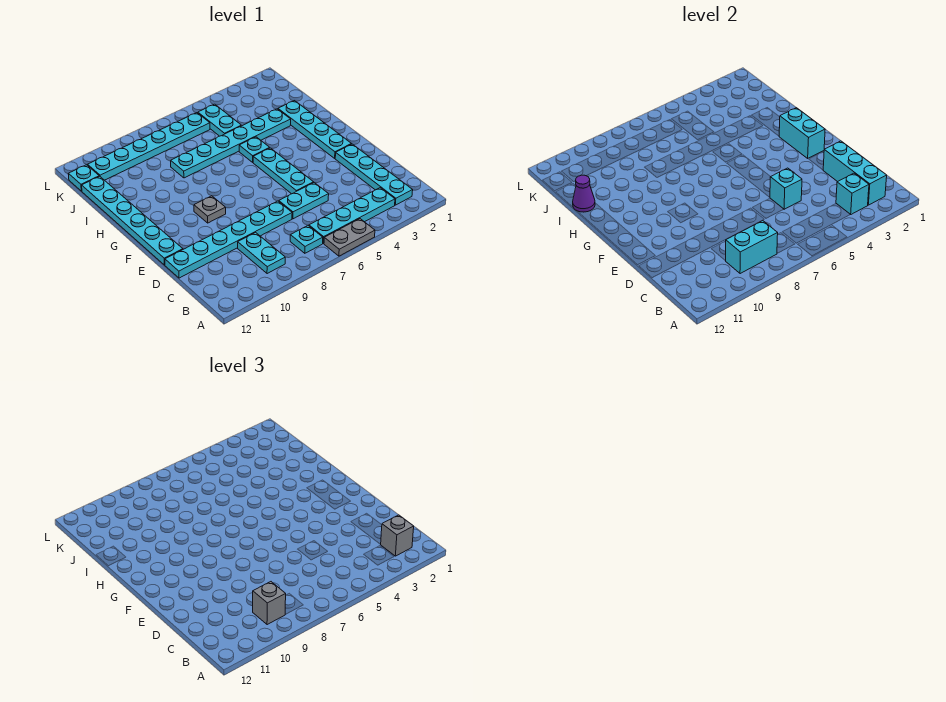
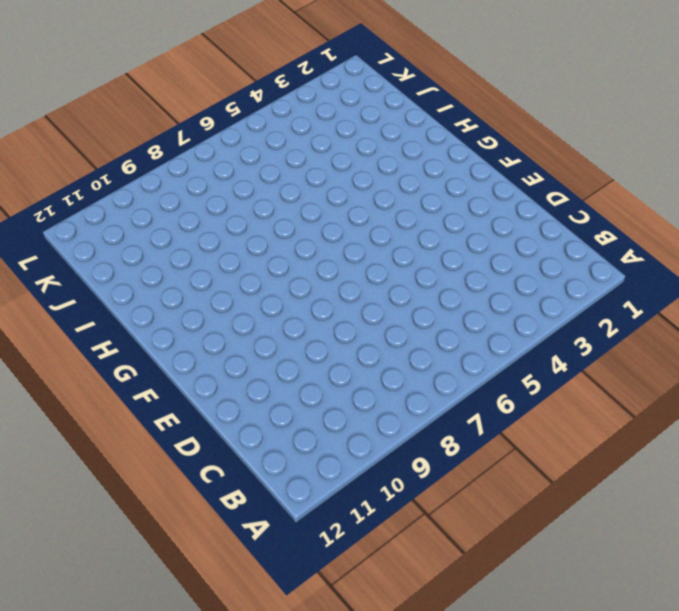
none -> grey plate A5:A6 level 1
none -> cyan plate B2:E2 level 1
none -> cyan plate B3:B6 level 1

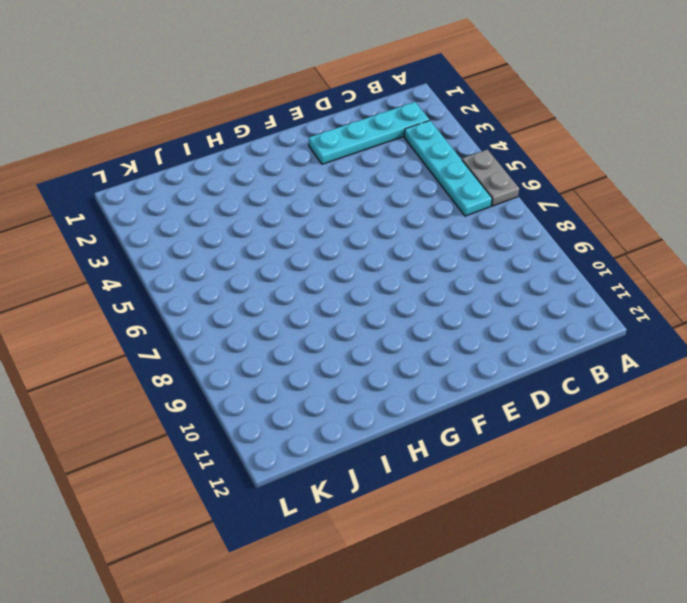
none -> cyan plate B7 level 1
none -> cyan plate B9:C9 level 1
none -> cyan plate D5:D6 level 1

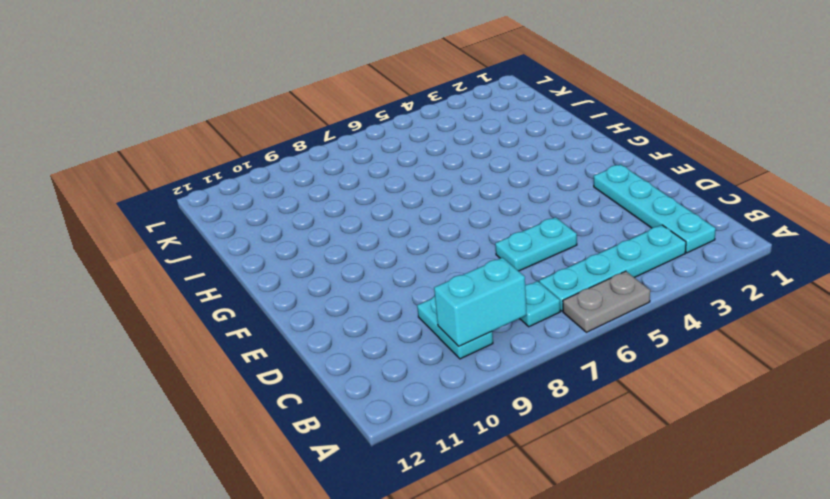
none -> cyan plate D7:D12 level 1
none -> cyan plate E5:G5 level 1
none -> cyan plate E12:J12 level 1

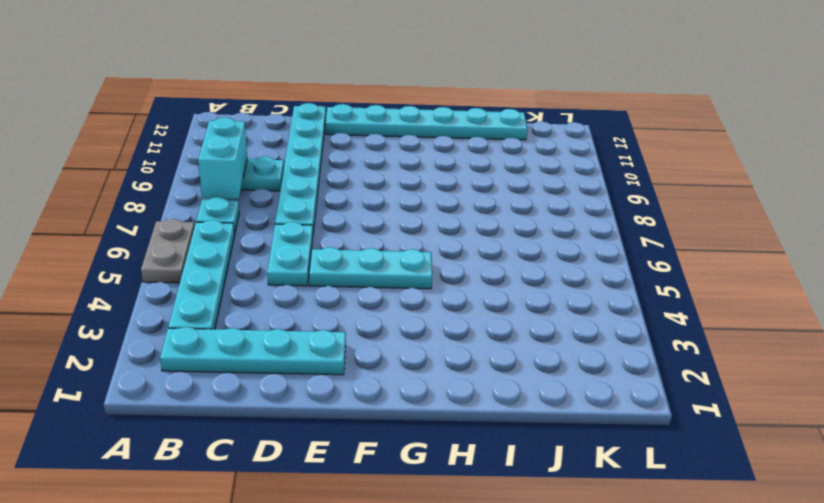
none -> cyan plate F2:I2 level 1
none -> grey plate F9 level 1
none -> cyan plate H5 level 1

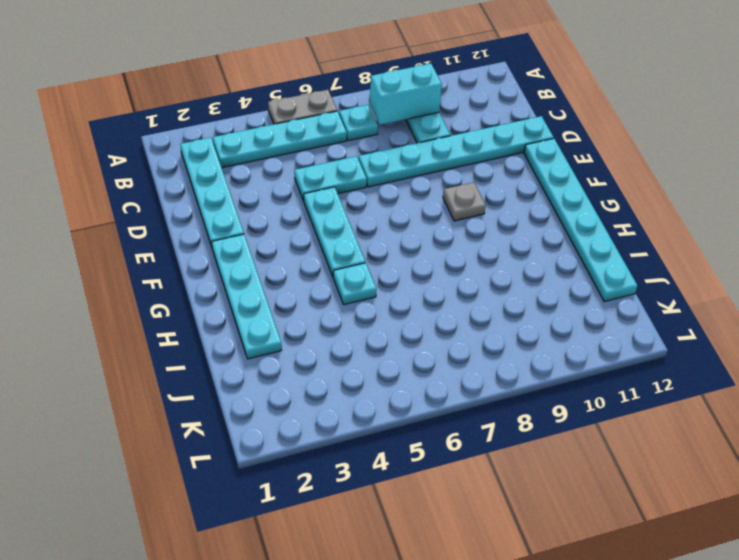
none -> cyan plate I3:I8 level 1
none -> cyan plate J5:K5 level 1
none -> cyan plate K6:K11 level 1

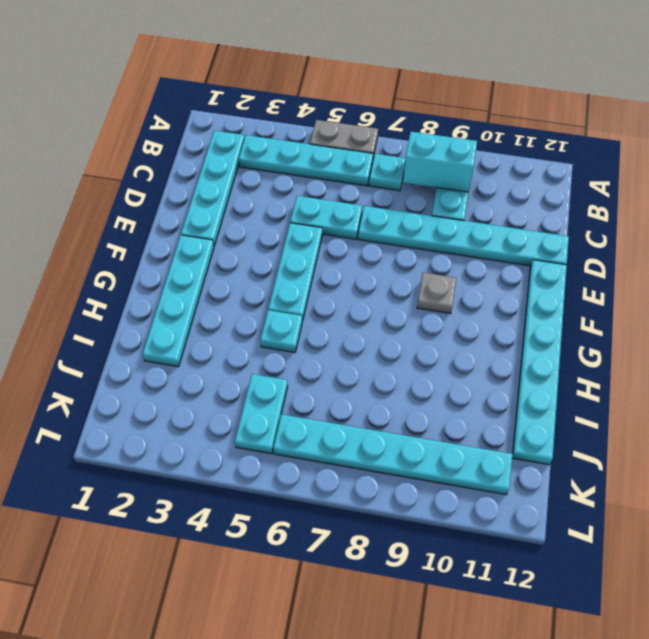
none -> cyan plate I3:I8 level 1
none -> cyan plate K12 level 1
none -> cyan brick B2:D2 level 2

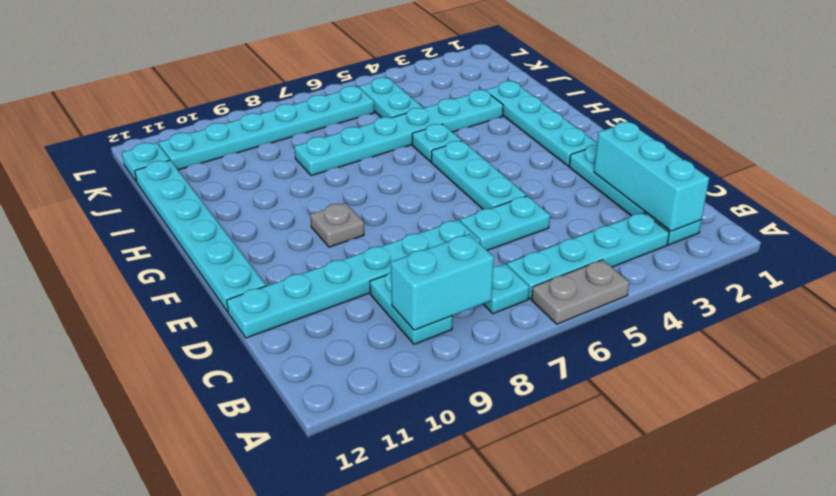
none -> cyan brick B3 level 2
none -> cyan brick D5 level 2
none -> cyan brick F2:G2 level 2

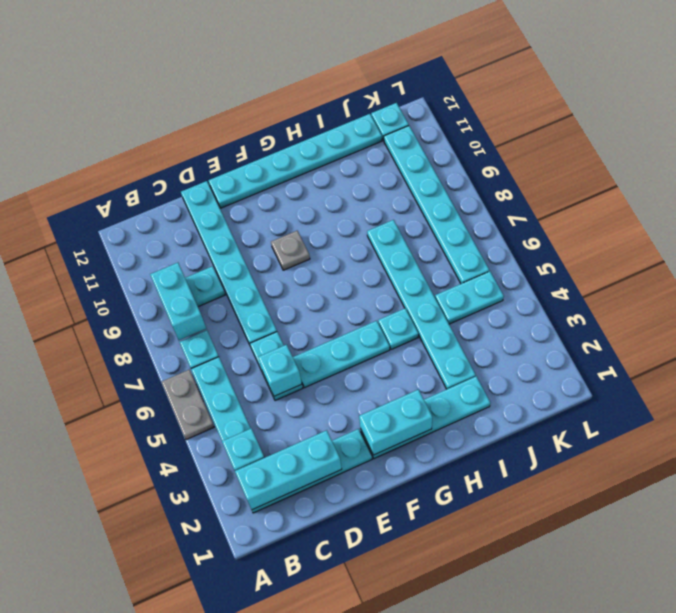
none -> purple cone I12 level 2
none -> grey brick B2 level 3
none -> grey brick B9 level 3

